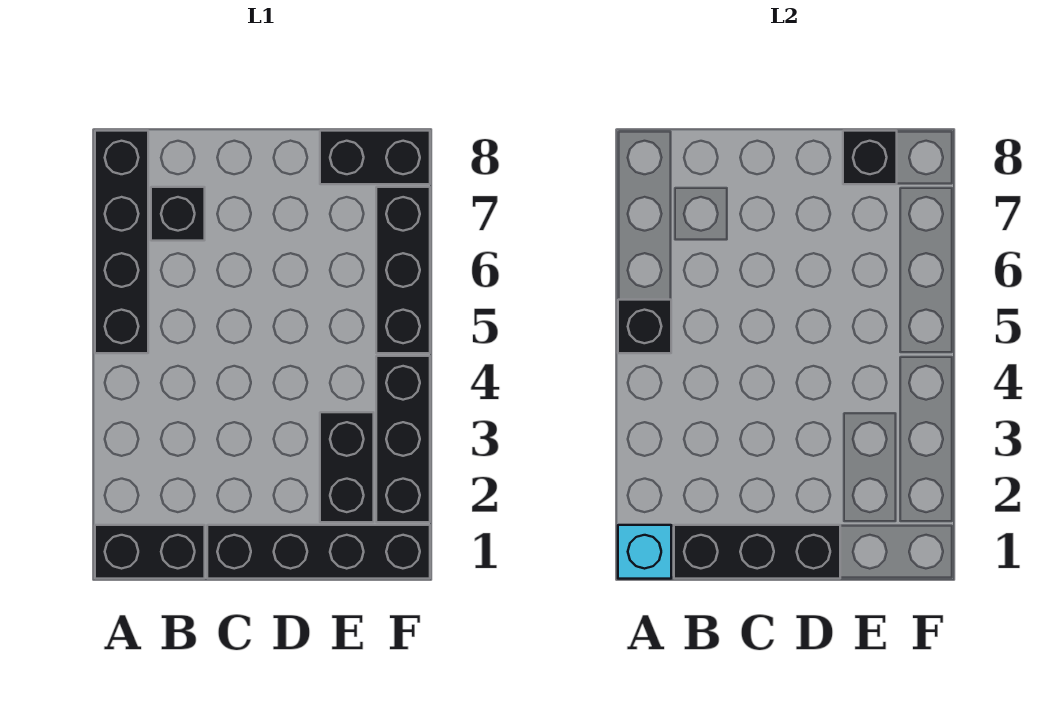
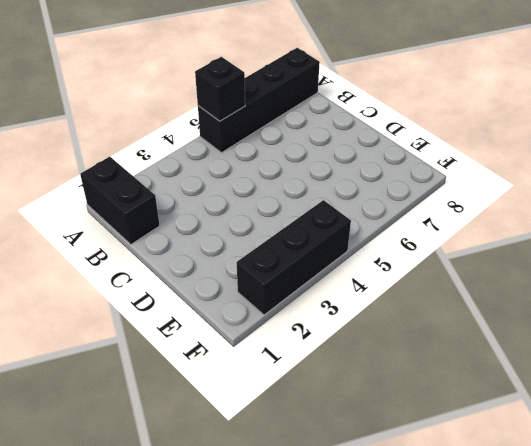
none -> black brick B7 level 1
none -> black brick C1:F1 level 1
none -> black brick E2:E3 level 1

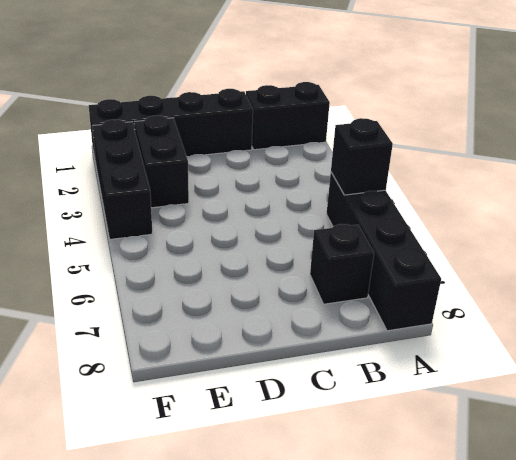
none -> black brick E8:F8 level 1
none -> black brick F5:F7 level 1
none -> cyan brick A1 level 2

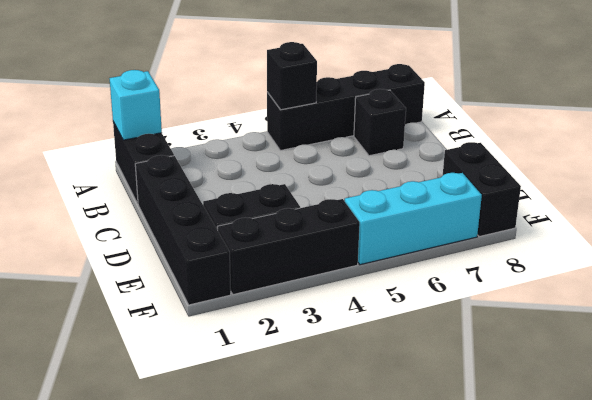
cyan brick F5:F7 level 1 -> black brick F5:F7 level 1
none -> black brick B1:D1 level 2
none -> black brick E8 level 2

